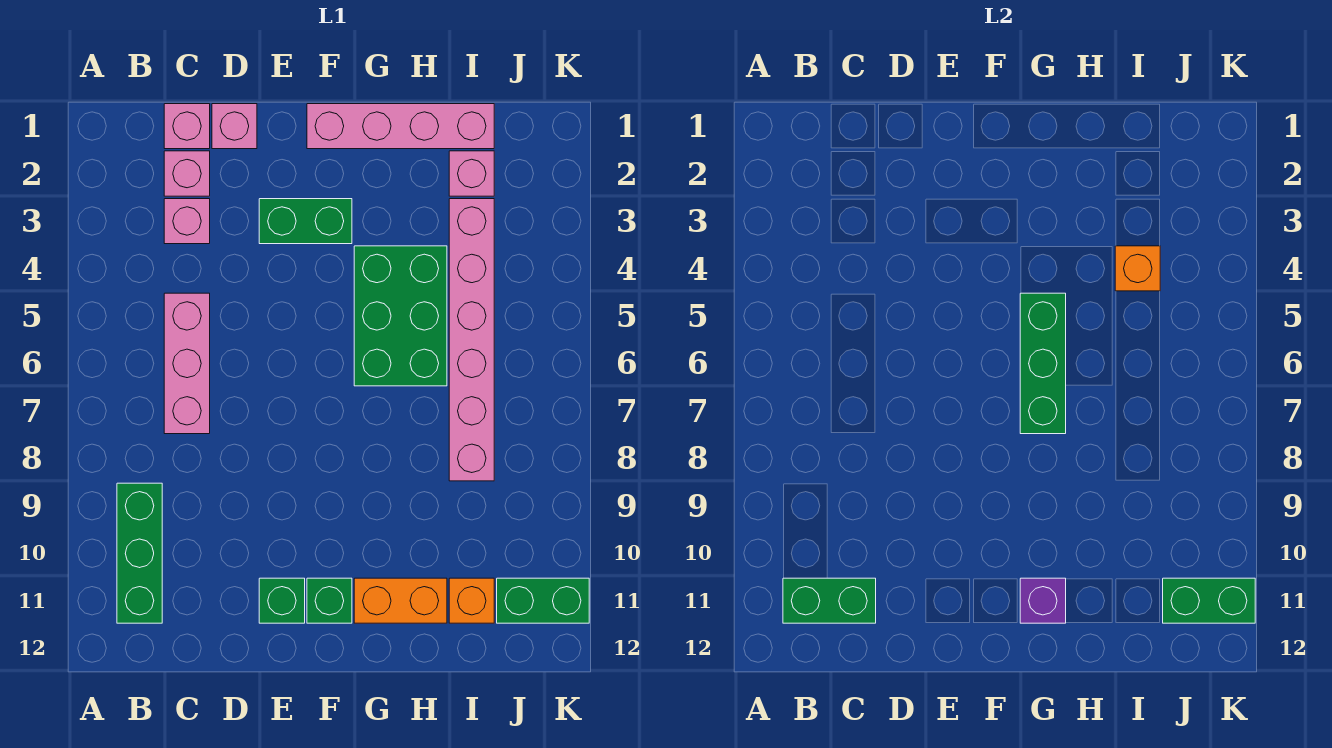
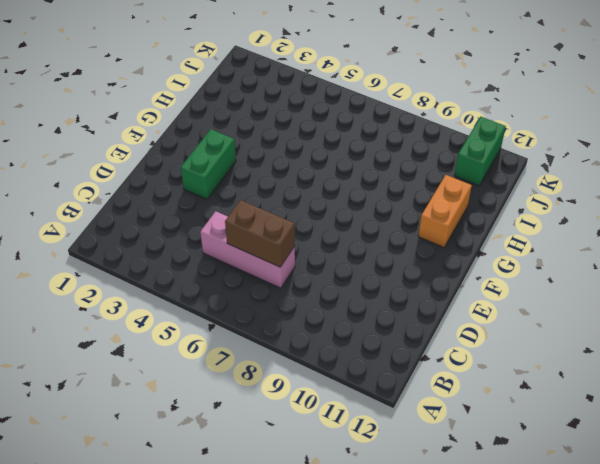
brown brick C6:C7 level 2 -> none
none -> green brick B9:B11 level 1
none -> pink brick C1 level 1
none -> pink brick C2 level 1

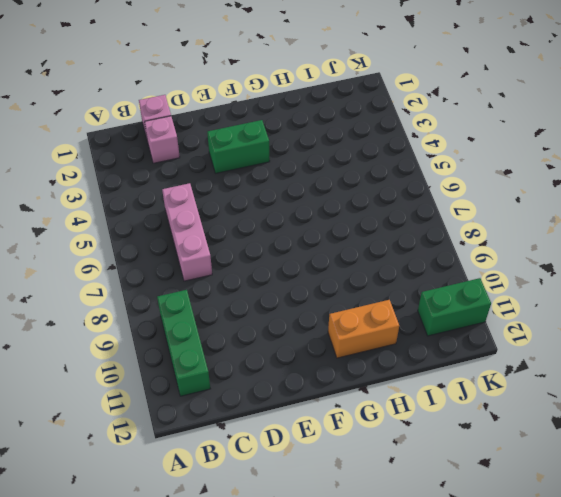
none -> pink brick C3 level 1
none -> pink brick D1 level 1
none -> green brick E11 level 1

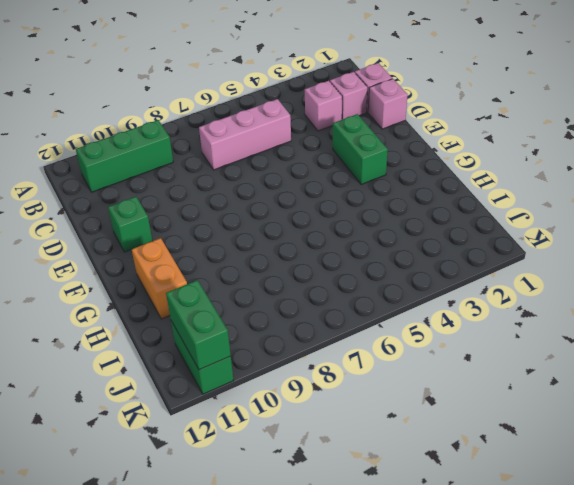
none -> pink brick F1:I1 level 1
none -> green brick F11 level 1
none -> green brick G4:H6 level 1

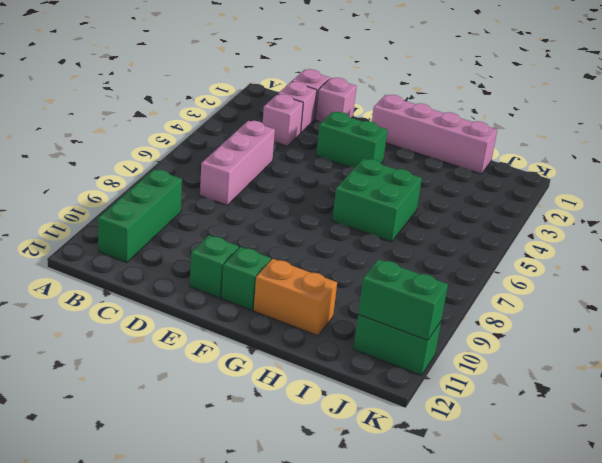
green brick G5:H6 level 1 -> green brick G4:H6 level 1
none -> pink brick I2 level 1
none -> pink brick I3:I8 level 1
none -> orange brick I11 level 1

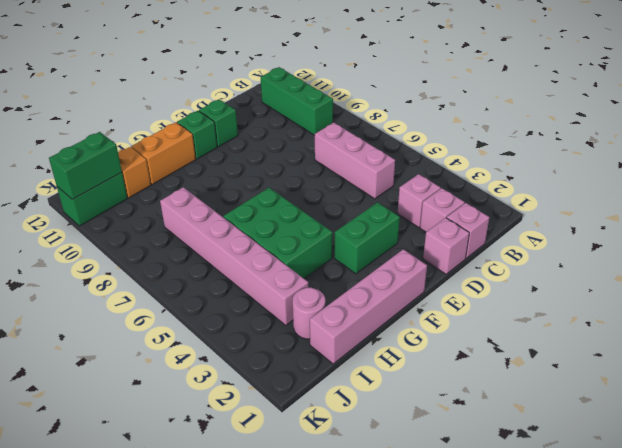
pink round brick I2 level 1 -> pink brick I2 level 1
none -> green brick B11:C11 level 2
none -> green brick G5:G7 level 2
none -> purple brick G11 level 2

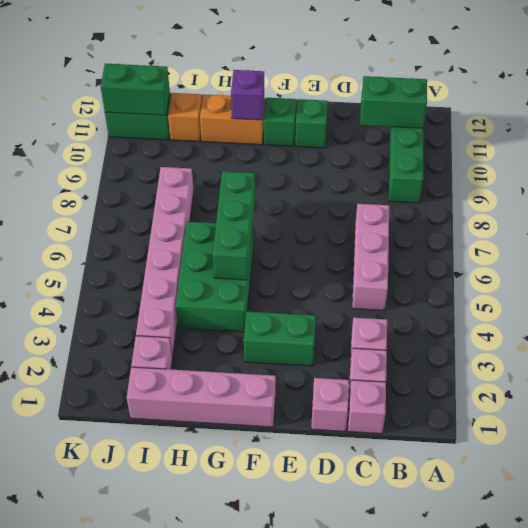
none -> orange brick I4 level 2

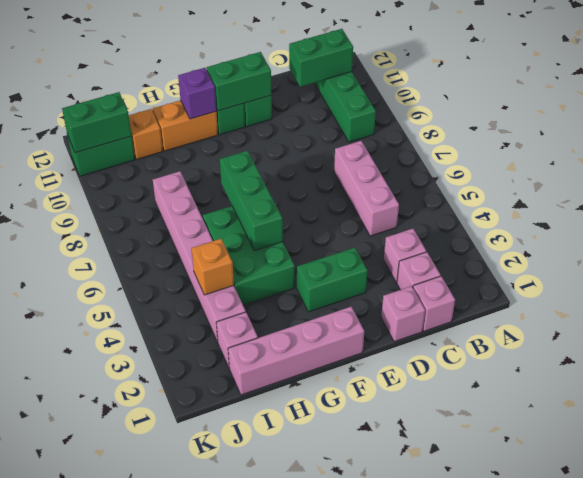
green brick E11:F11 level 2 -> none

